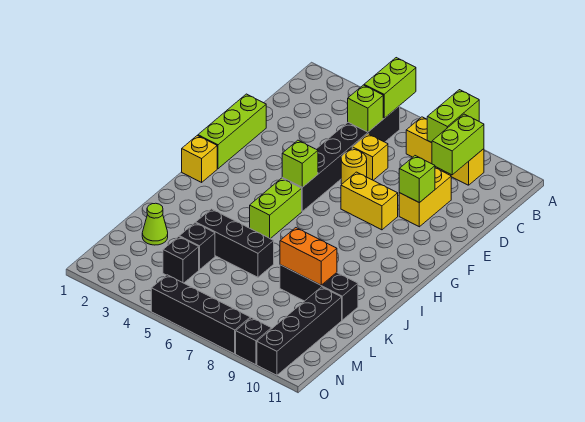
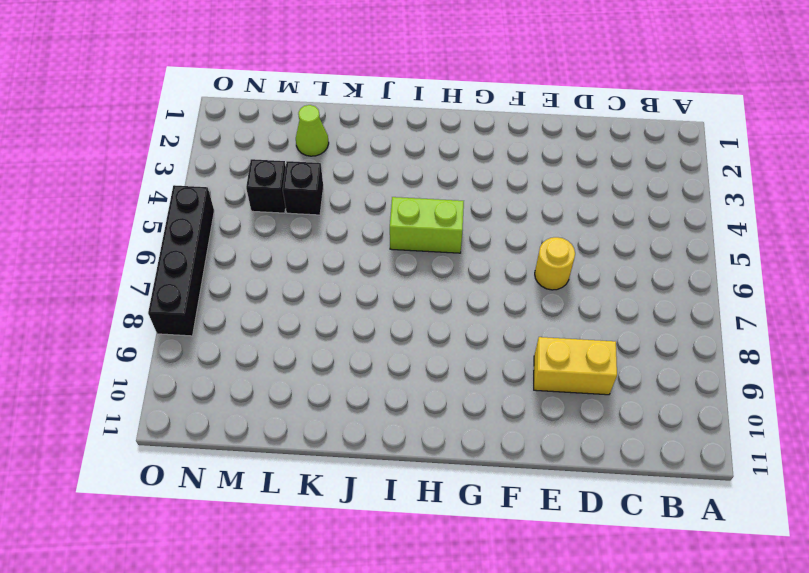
none -> black brick B5:G5 level 1
none -> yellow brick B7:B9 level 1
none -> yellow brick D6 level 1

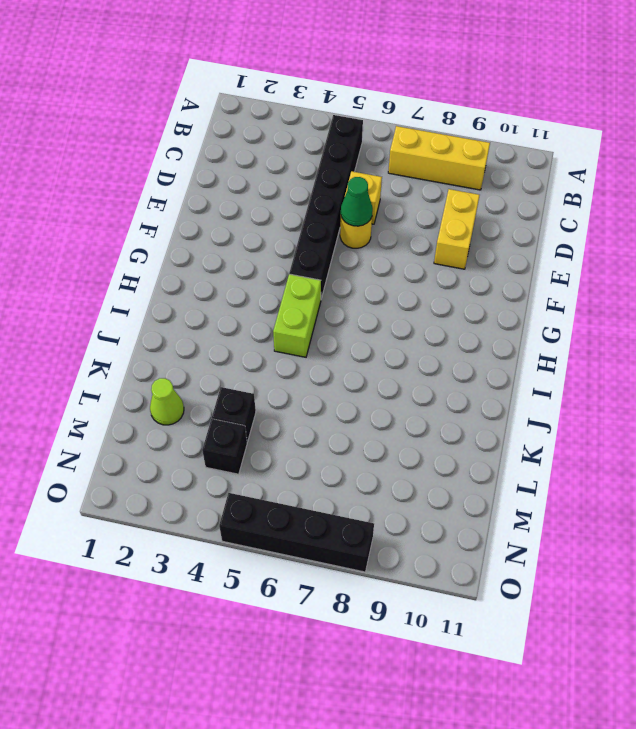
green cone E6 level 2 -> none
none -> lime brick E1:G1 level 1
none -> yellow brick F7:F8 level 1
none -> yellow brick H1 level 1

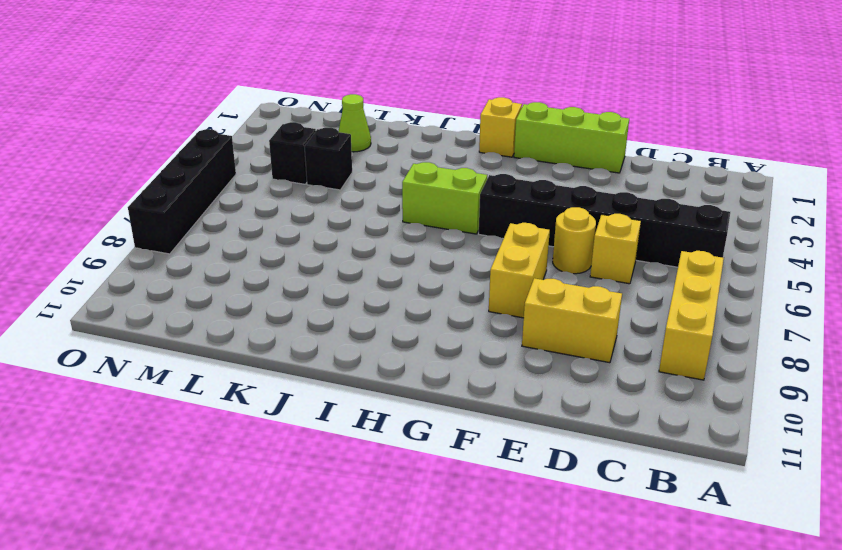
none -> black brick K4:K6 level 1
none -> black brick K8:K10 level 1
none -> black brick L10:O10 level 1

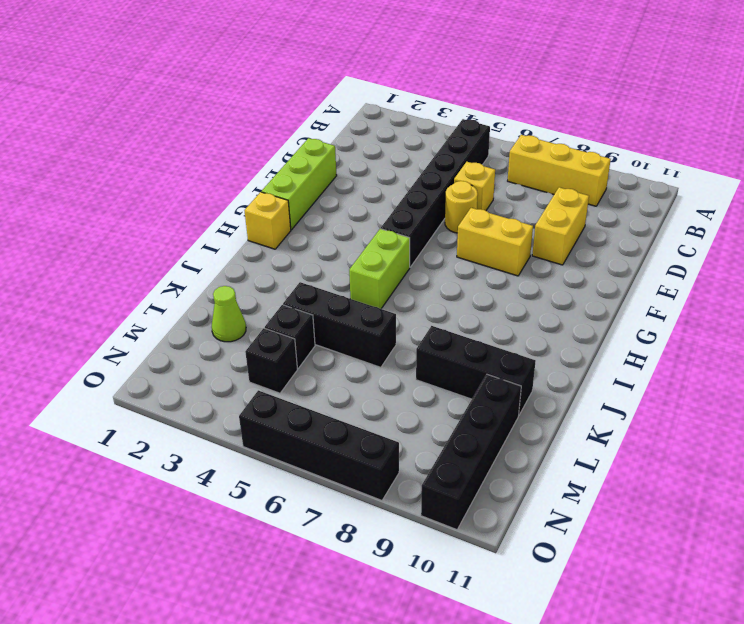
none -> black brick O9 level 1
none -> lime brick A5:B5 level 2
none -> lime brick A8:B8 level 2

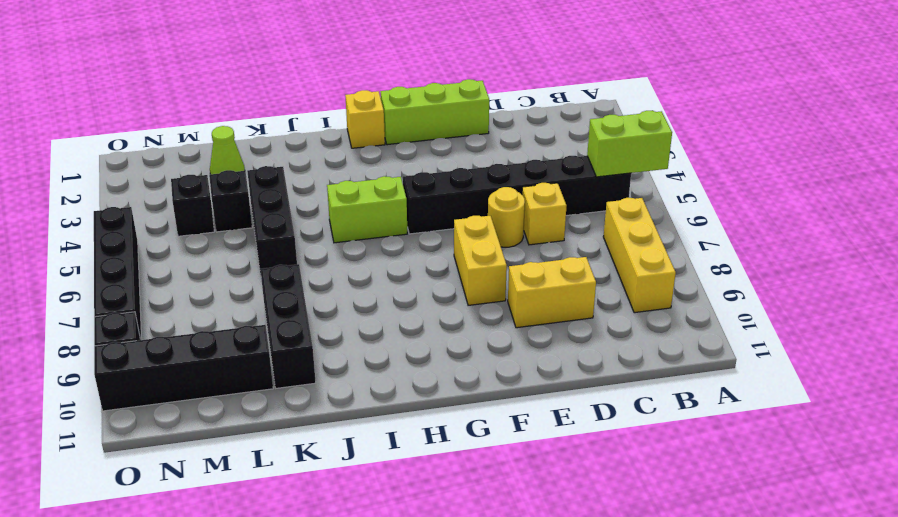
none -> lime brick A8:B8 level 2
none -> lime brick B9:C9 level 2
none -> lime brick C5 level 2

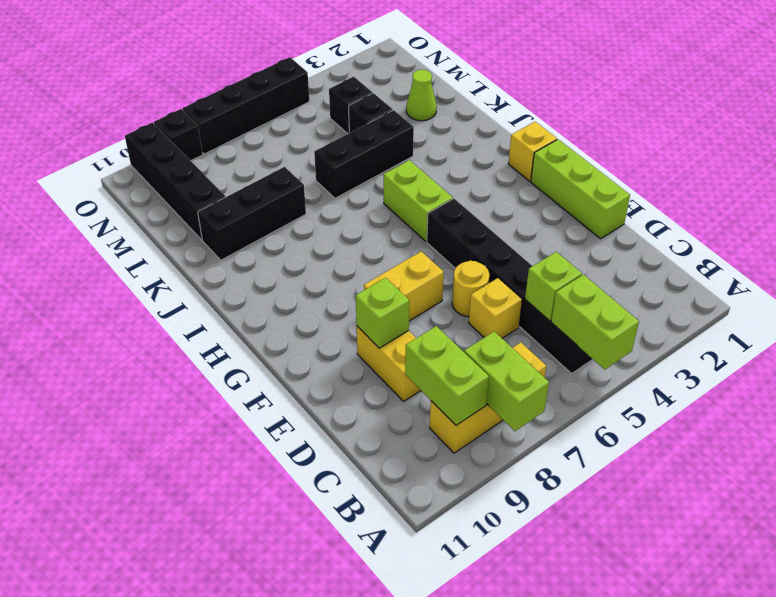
none -> lime brick G5 level 2
none -> orange brick K8:K9 level 2

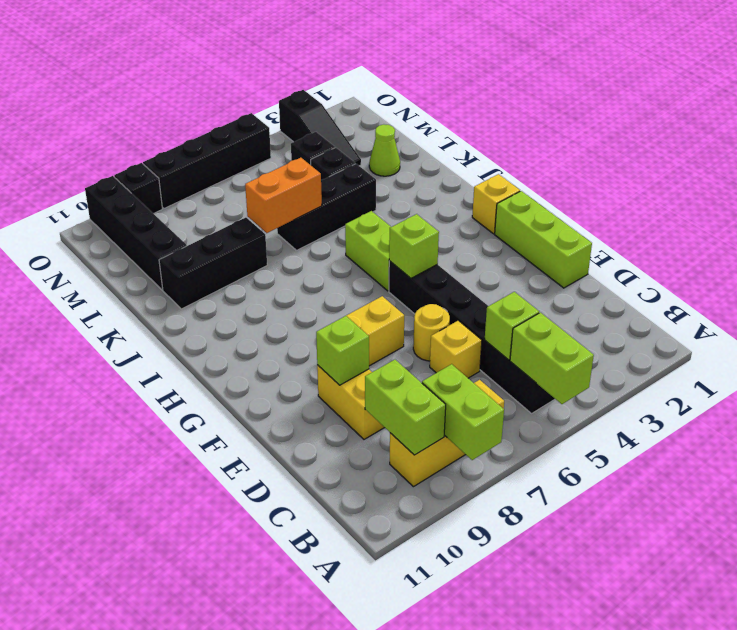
orange brick K6:K7 level 2 -> orange brick K8:K9 level 2
black slope M3:O3 level 1 top O -> none

